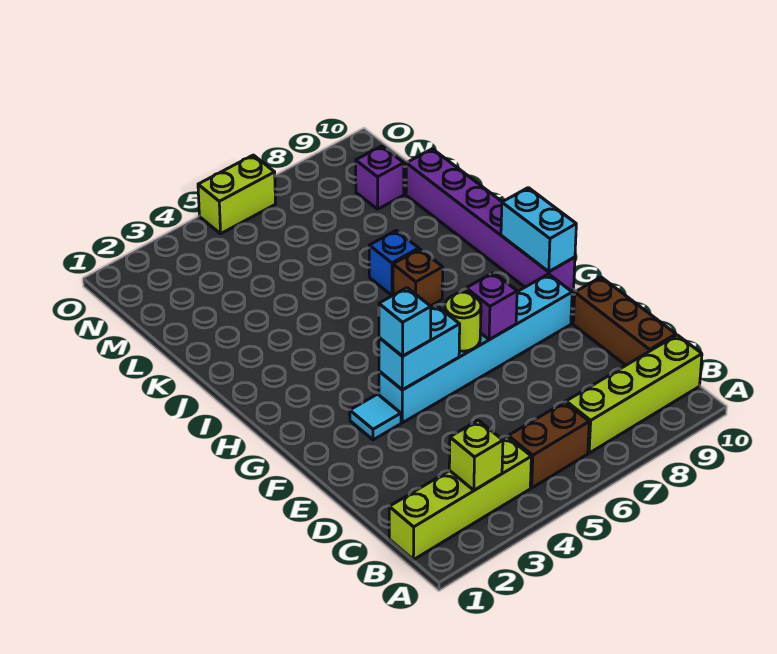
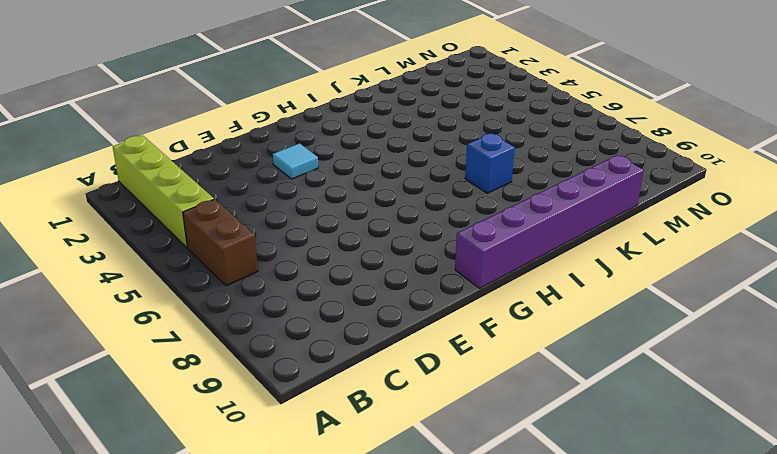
none -> lime brick B7:B10 level 1
none -> brown brick C10:E10 level 1
none -> cyan brick F4:F9 level 1

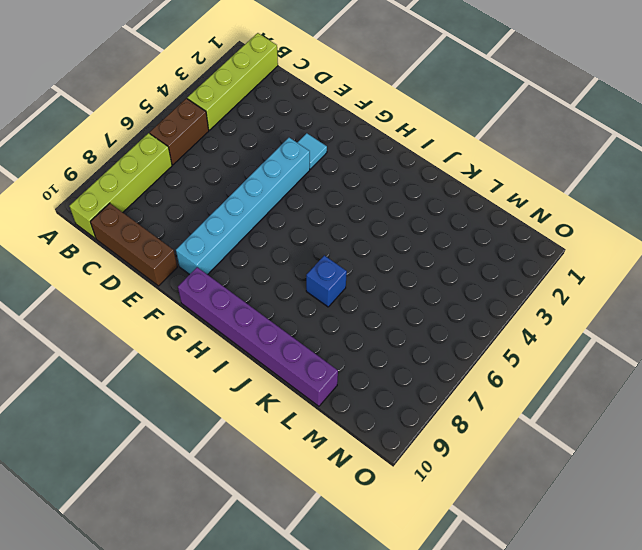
none -> brown brick I7 level 1
none -> purple brick M9 level 1
none -> lime brick O5:O6 level 1

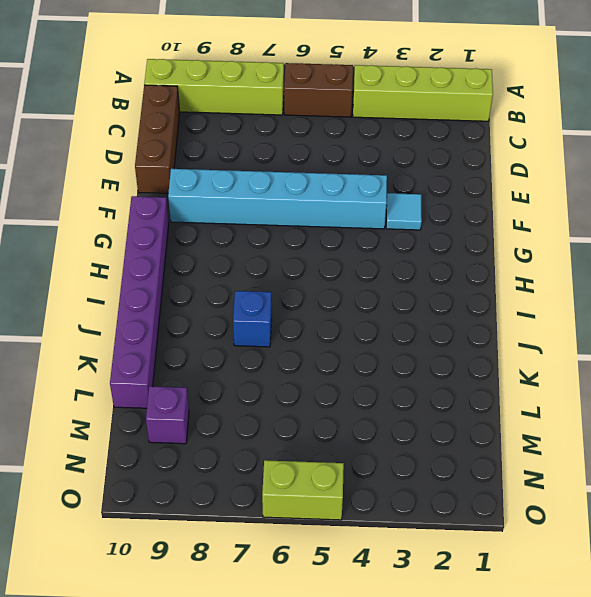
none -> brown brick I7 level 1
none -> lime brick B3 level 2
none -> cyan brick F4:F5 level 2

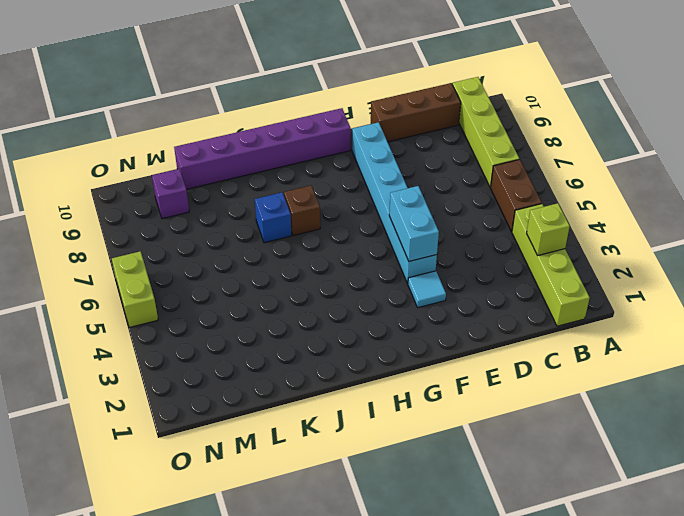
none -> lime round brick F6 level 2
none -> purple brick F7 level 2
none -> cyan brick G10:H10 level 2

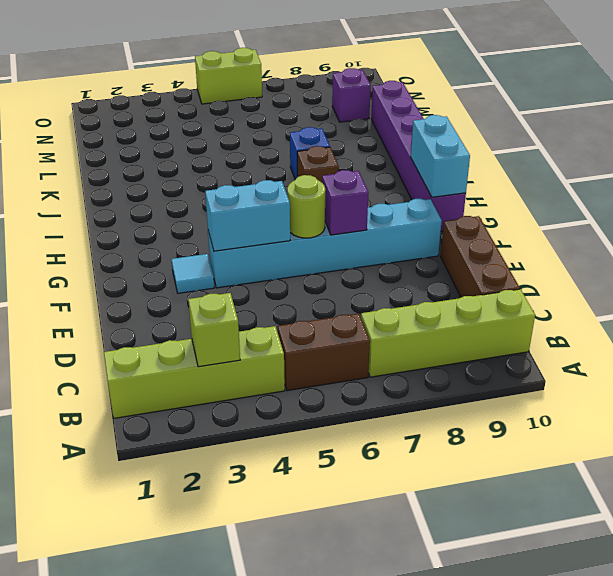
none -> cyan brick F4 level 3

